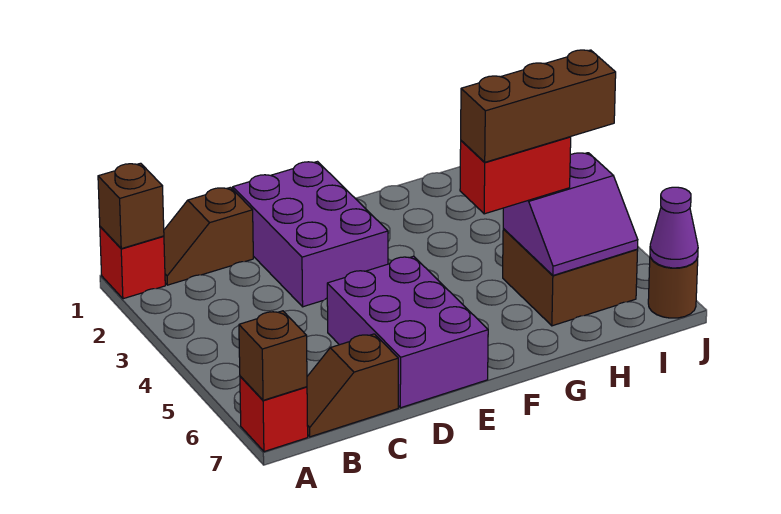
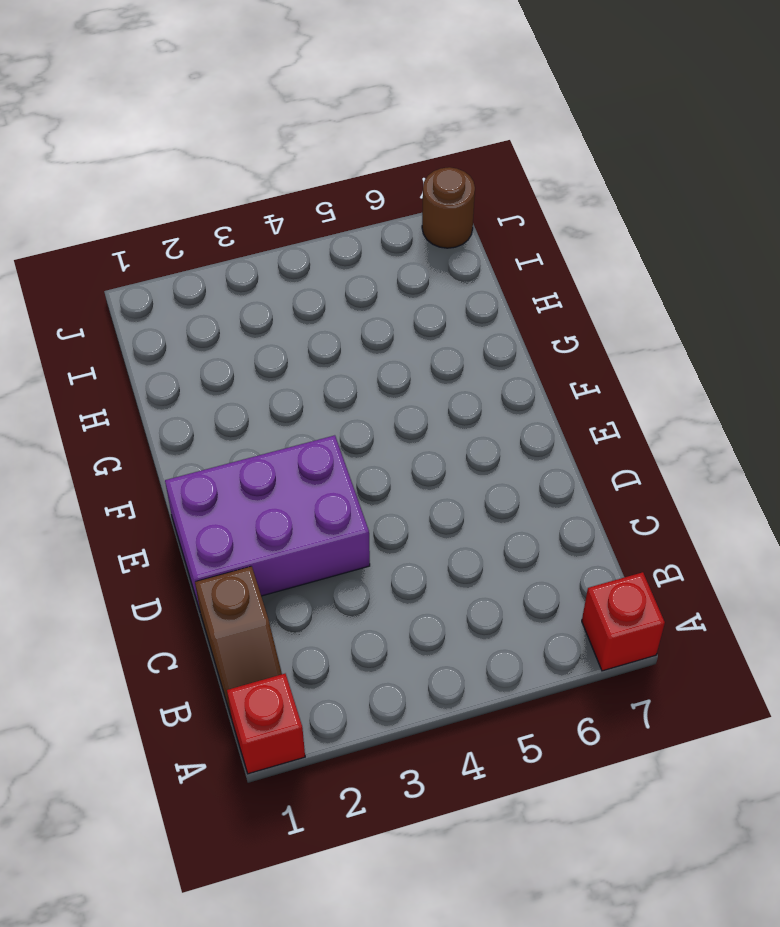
none -> brown slope B7:C7 level 1 top C
none -> purple brick D5:E7 level 1
none -> brown brick H5:I6 level 1

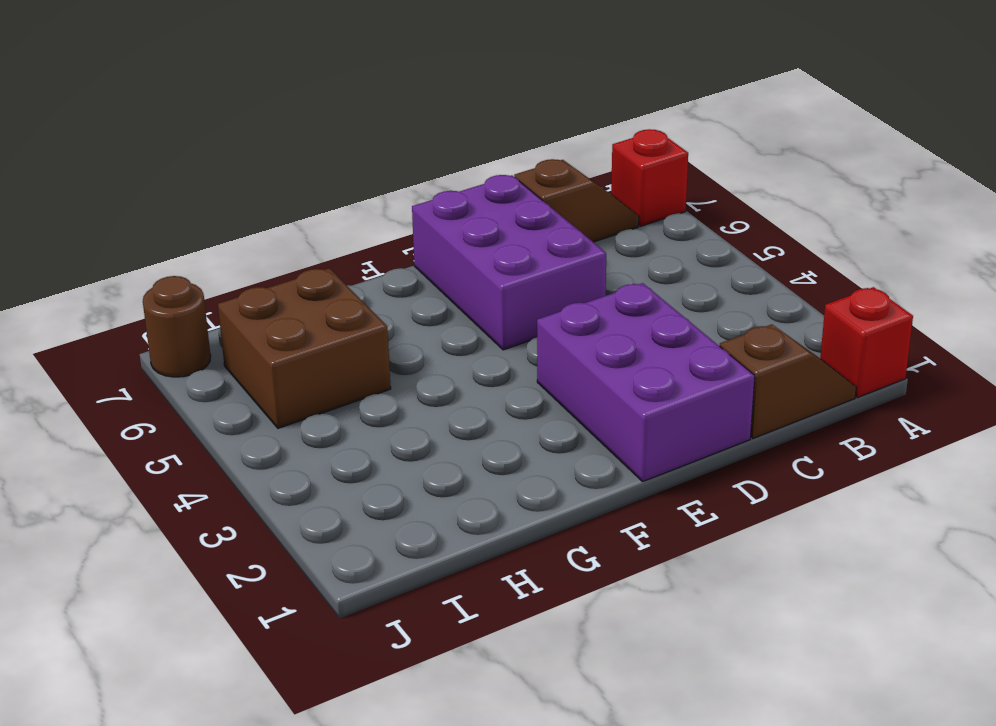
none -> brown brick A1 level 2
none -> brown brick A7 level 2
none -> purple slope H5:I6 level 2 top 5

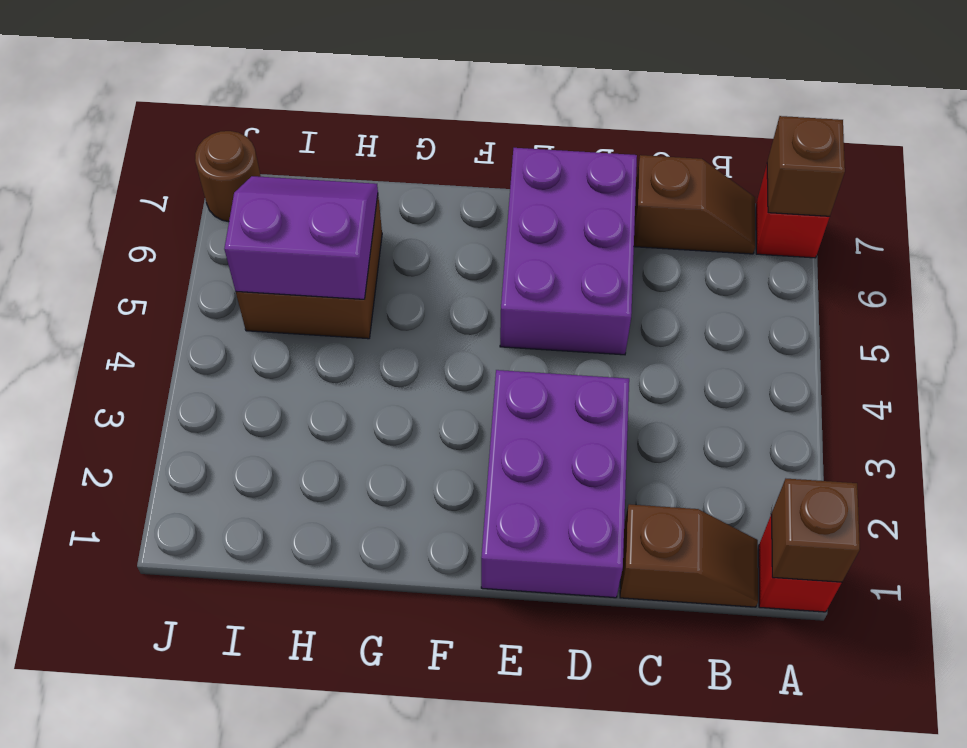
none -> purple cone J7 level 2
none -> red brick G5:H5 level 3
none -> brown brick G5:I5 level 4

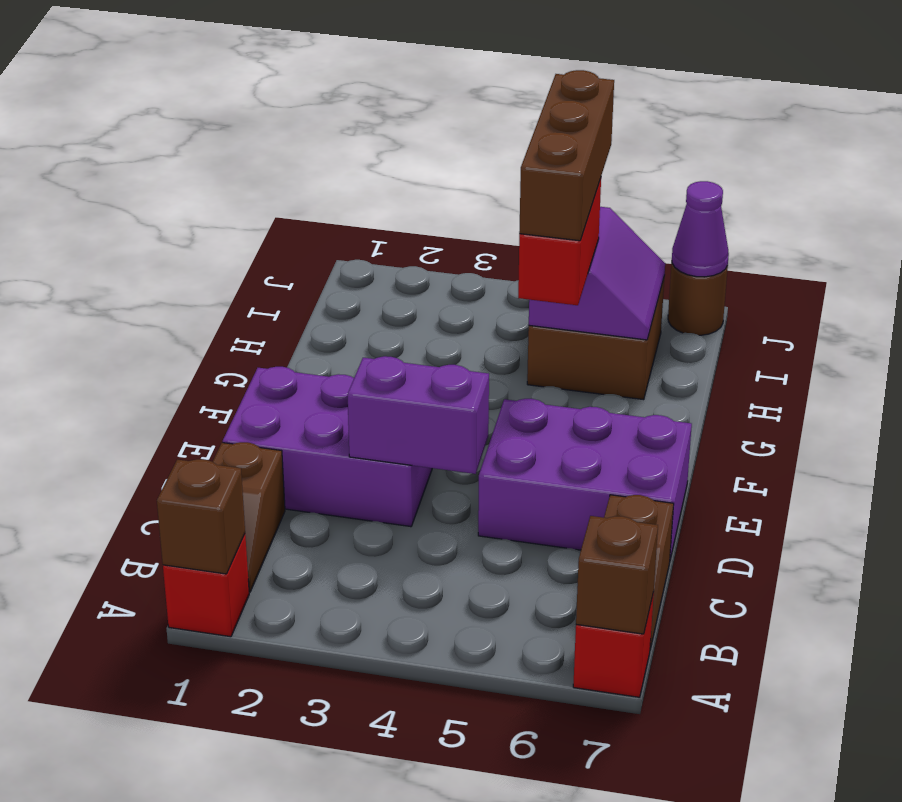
purple brick D3:D4 level 2 -> none

